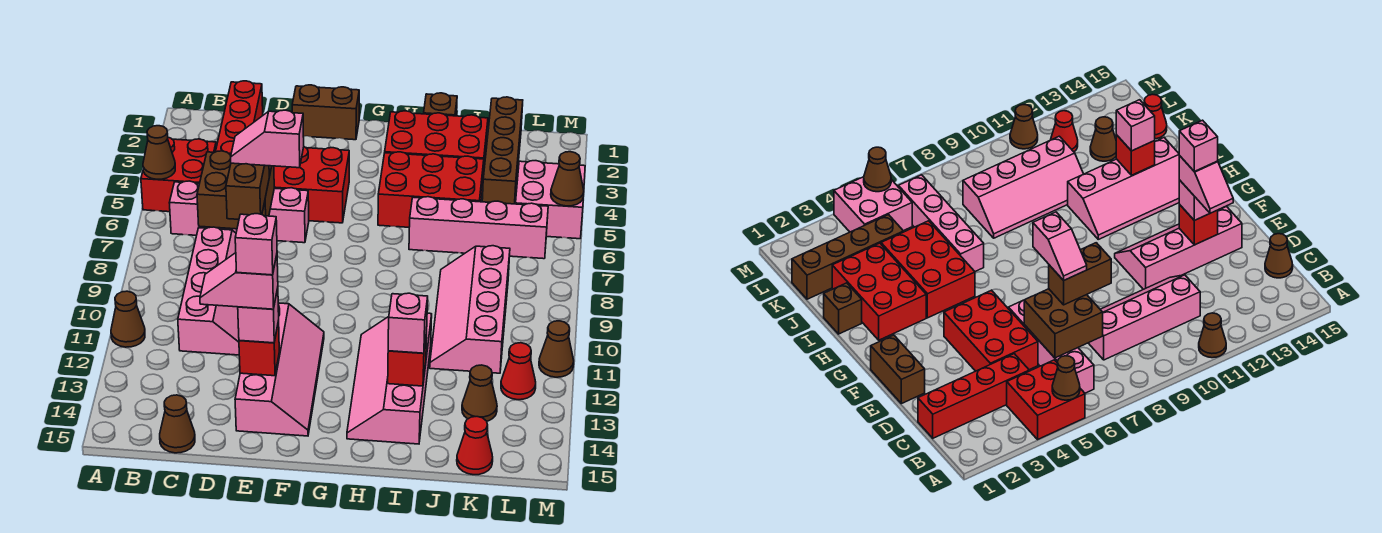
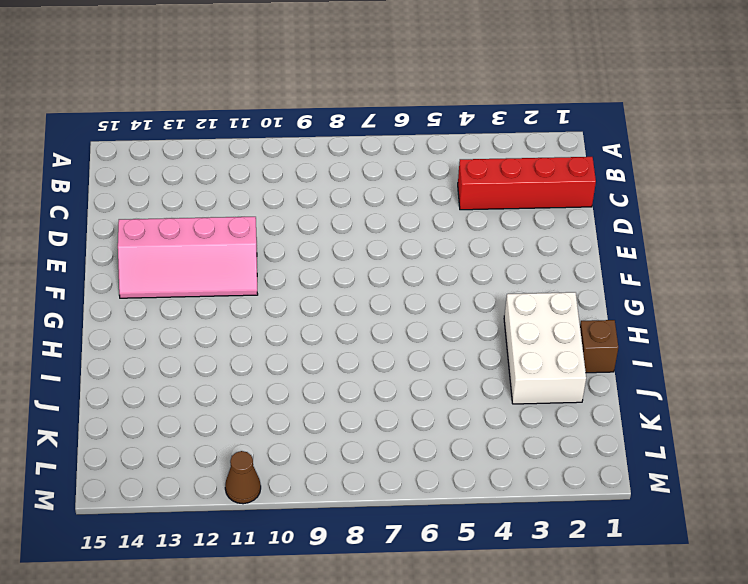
white brick H2:J3 level 1 -> red brick H2:J3 level 1
none -> red brick A4:B5 level 1
none -> brown cone A11 level 1
none -> pink brick B6:E6 level 1
none -> pink slope C8:D11 level 1 top C

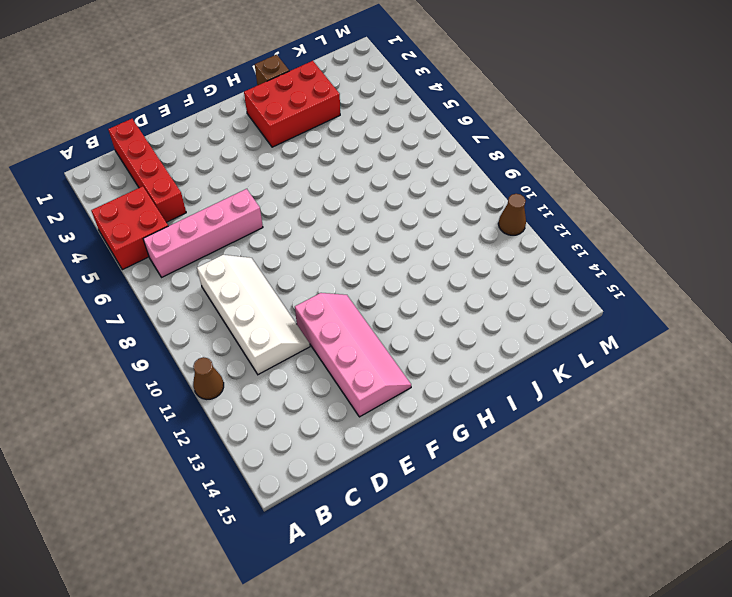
white slope C8:D11 level 1 top C -> pink slope C8:D11 level 1 top C
none -> brown cone C15 level 1
none -> red brick D4:F5 level 1
none -> brown brick E1:F1 level 1
none -> red brick H4:J5 level 1

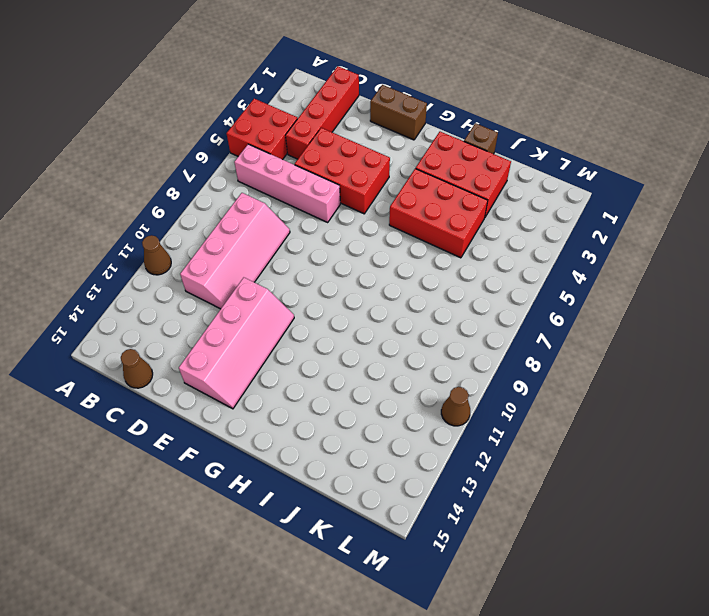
none -> pink slope H11:I14 level 1 top I
none -> pink brick I6:L6 level 1
none -> pink slope J8:K11 level 1 top K
none -> brown brick K1:K4 level 1

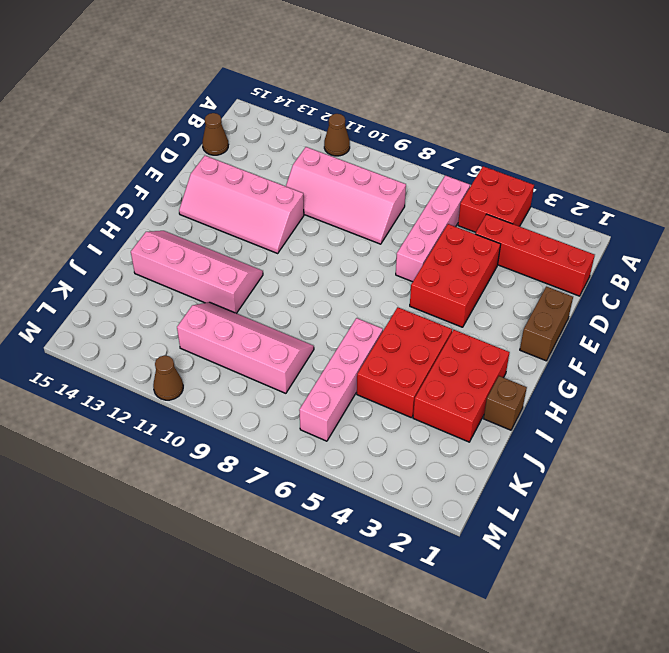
none -> brown brick K1:K4 level 1
none -> brown cone K13 level 1
none -> red cone K15 level 1
none -> pink brick L4:M5 level 1

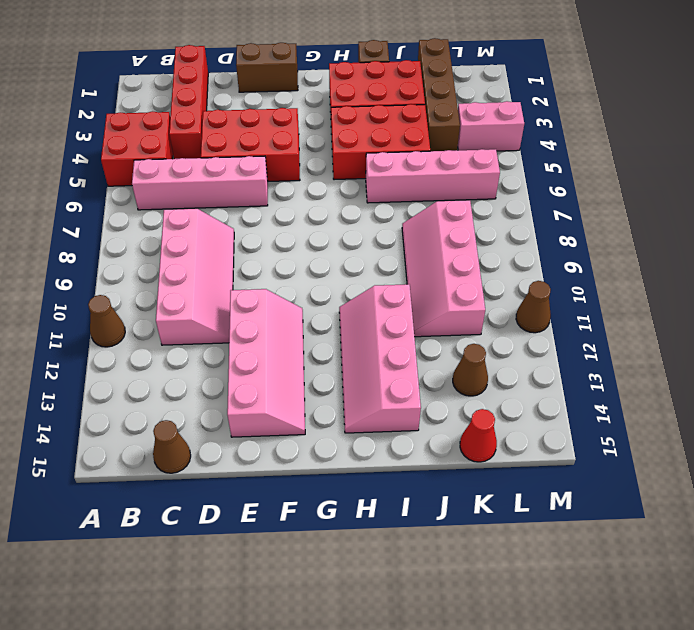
pink brick L4:M4 level 1 -> pink brick L4:M5 level 1
none -> red cone L12 level 1
none -> brown cone A5 level 2
none -> brown brick C6:D7 level 2
none -> red brick E13 level 2

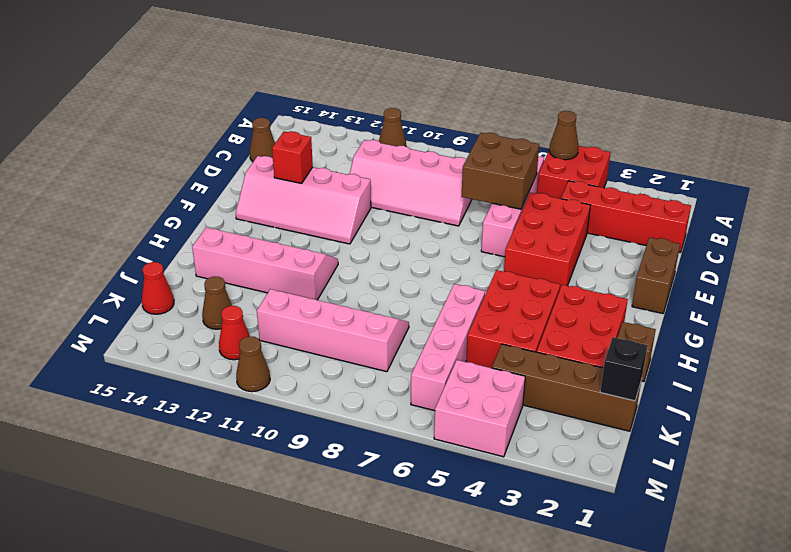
black brick K1 level 2 -> none
none -> red brick I13 level 2
none -> brown cone M5 level 2
none -> brown brick D7:D8 level 3
none -> pink brick E13 level 3

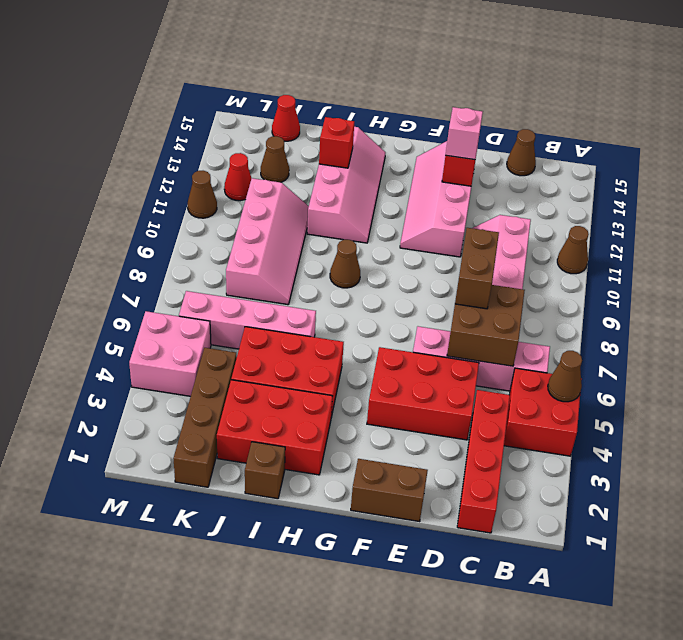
brown cone H9 level 1 -> brown cone M5 level 2
none -> pink brick I13 level 3
none -> pink slope D7:E7 level 4 top E
none -> pink slope D13:E13 level 4 top E
none -> pink brick E13 level 5

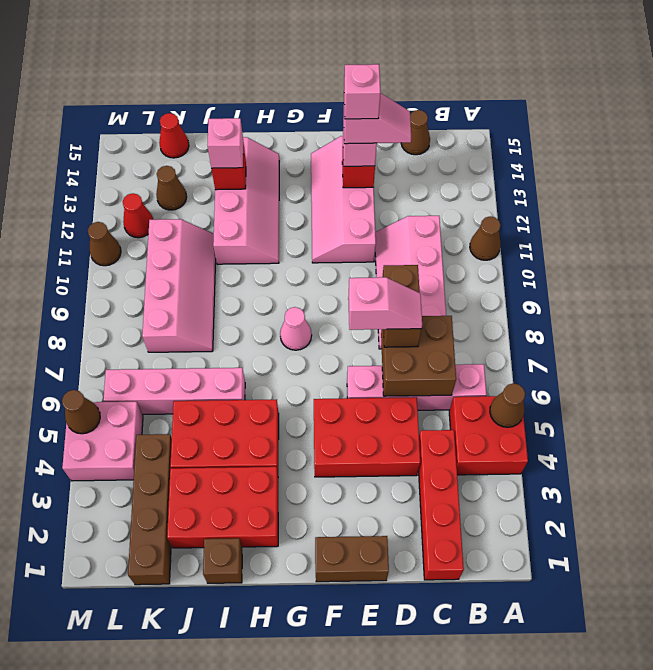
pink cone G8 level 1 -> none

